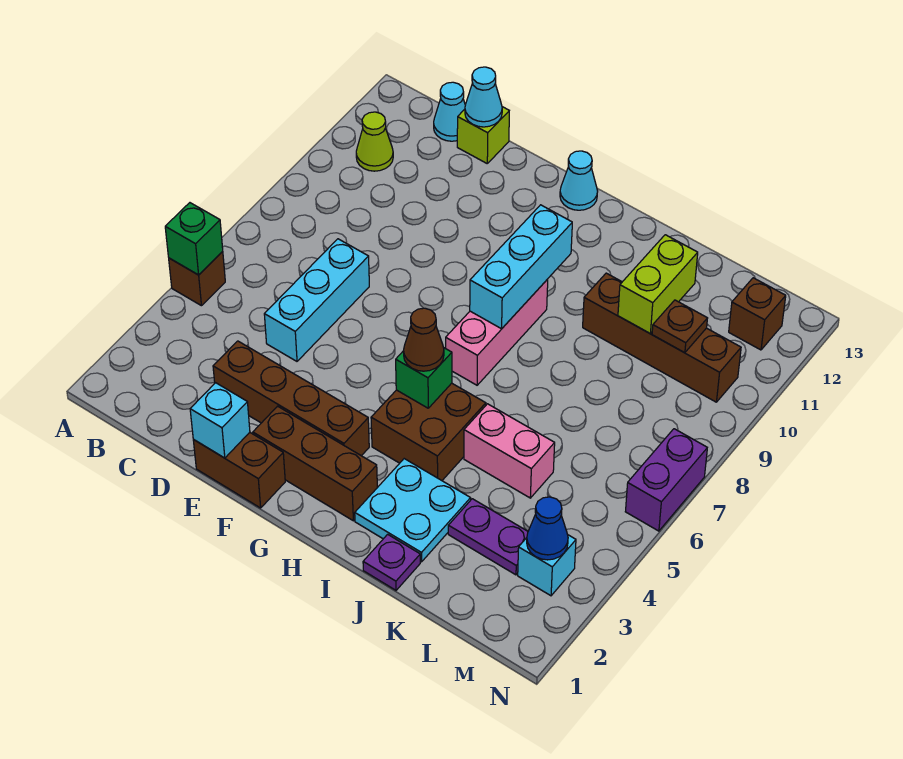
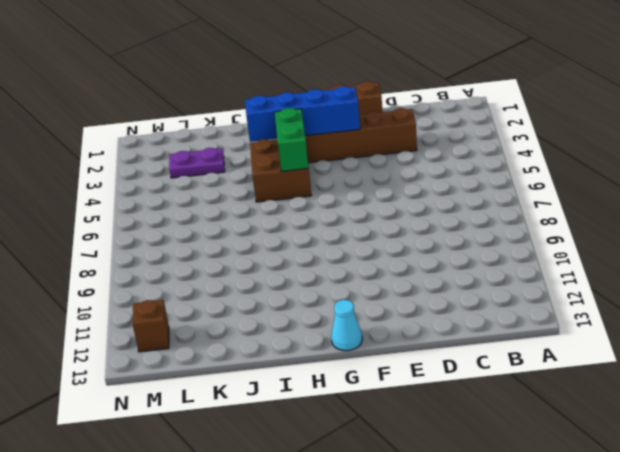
blue brick F3:I3 level 2 -> none
green brick H4:H5 level 2 -> green brick H5 level 2
none -> brown brick A5 level 1
none -> lime cone B11 level 1
none -> cyan cone C13 level 1

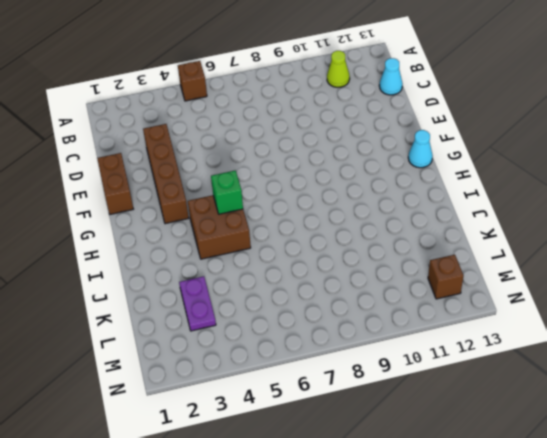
none -> cyan brick D5:D7 level 1
none -> lime brick D13 level 1
none -> brown brick F2:H2 level 1

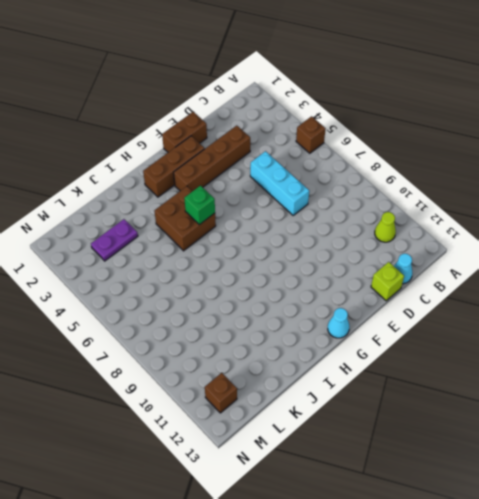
none -> pink brick H7:H9 level 1
none -> cyan plate I2:J3 level 1
none -> purple plate J1 level 1

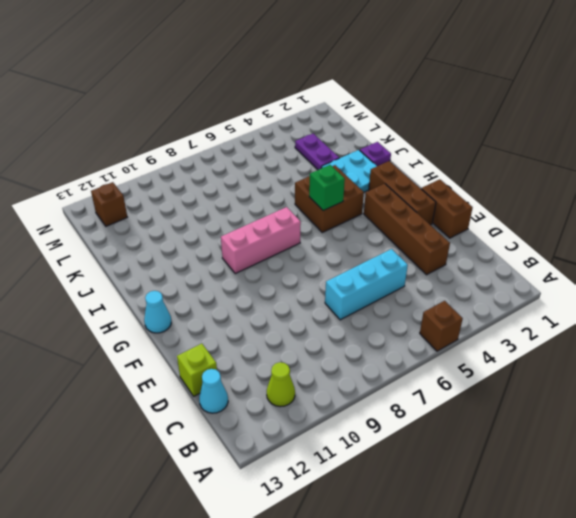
none -> pink brick J5:K5 level 1
none -> brown brick J10:M10 level 1
none -> cyan brick M3 level 1

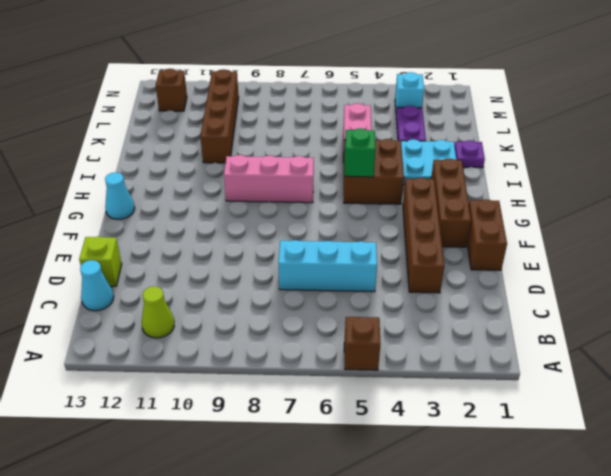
none -> purple brick N6:N7 level 1
none -> green brick A5 level 2
none -> cyan cone D13 level 2

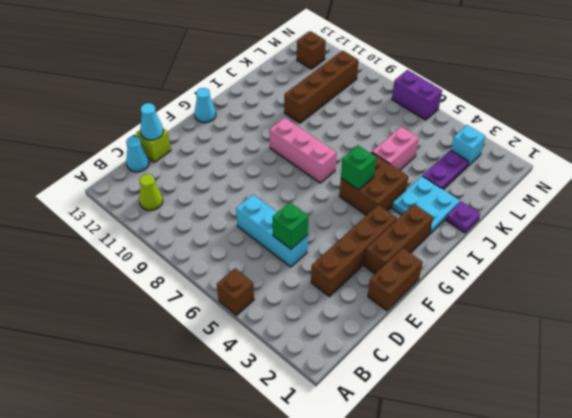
green brick D5 level 2 -> green brick A5 level 2
none -> cyan brick E1 level 2
none -> cyan brick H8:H10 level 2
none -> lime brick K10:K11 level 2

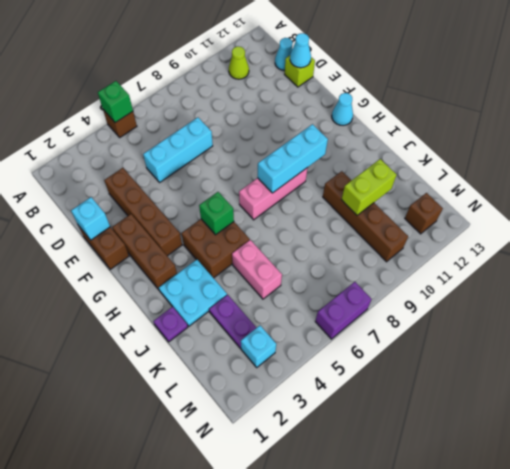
none -> brown plate L10 level 2
none -> blue cone M3 level 2
none -> brown cone H5 level 3

